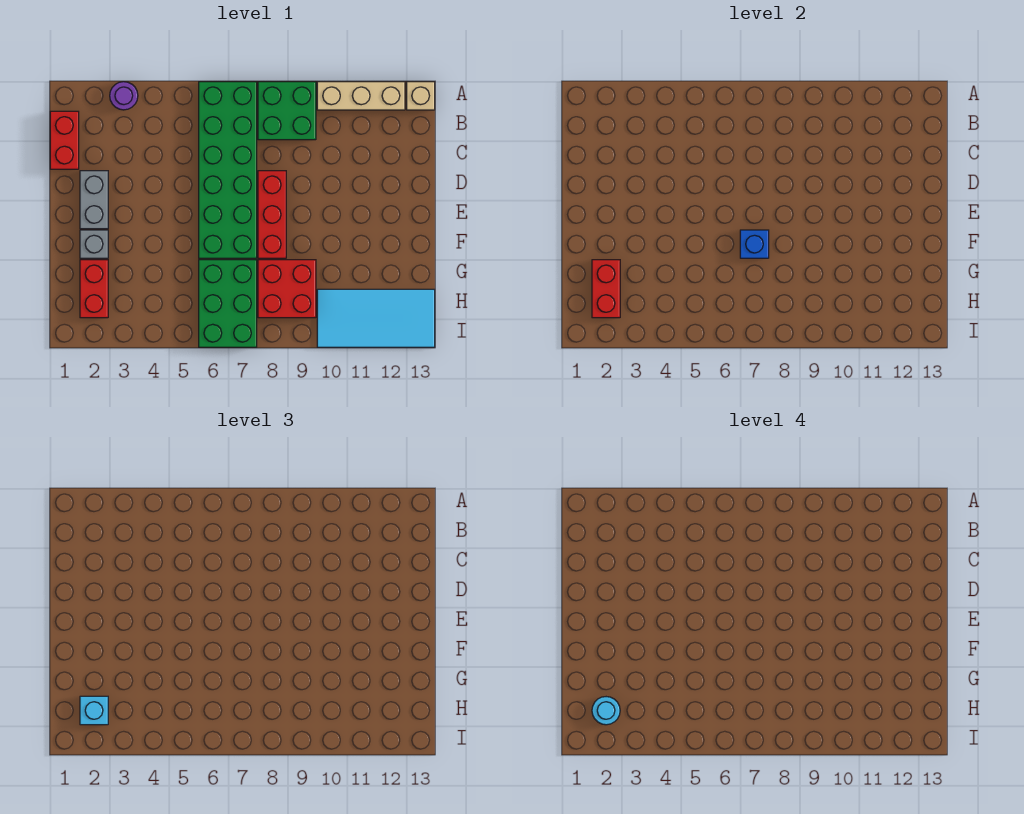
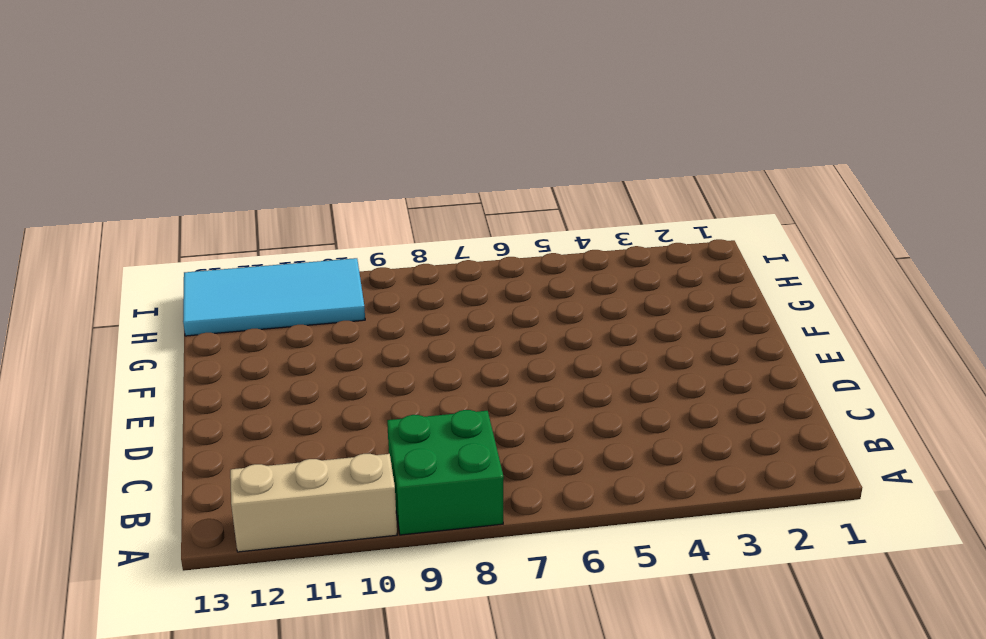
none -> purple round brick A3 level 1
none -> green brick A6:F7 level 1
none -> tan brick A13 level 1

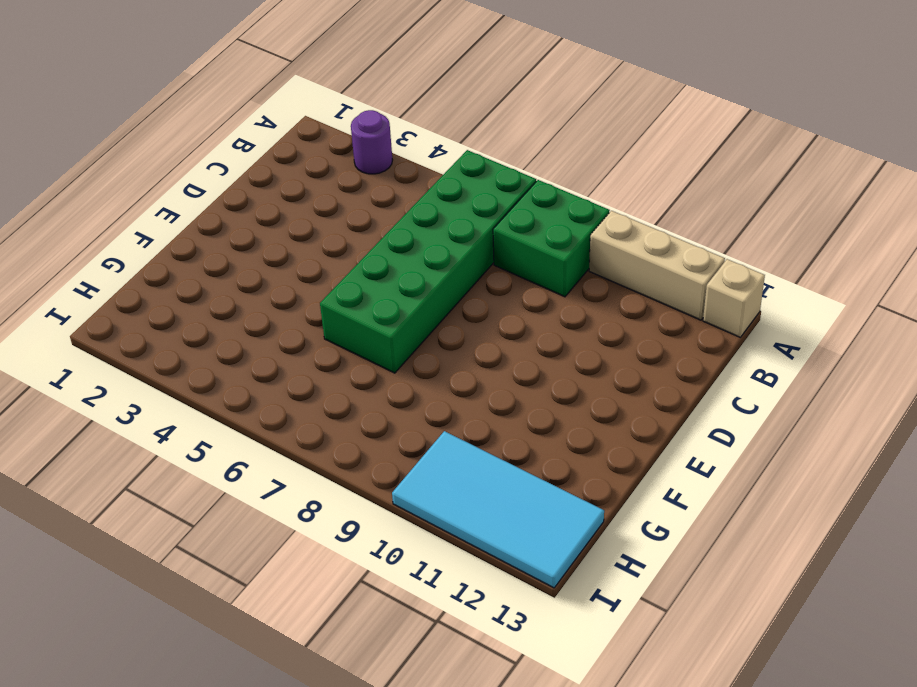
none -> red brick B1:C1 level 1
none -> grey brick D2:E2 level 1
none -> red brick D8:F8 level 1

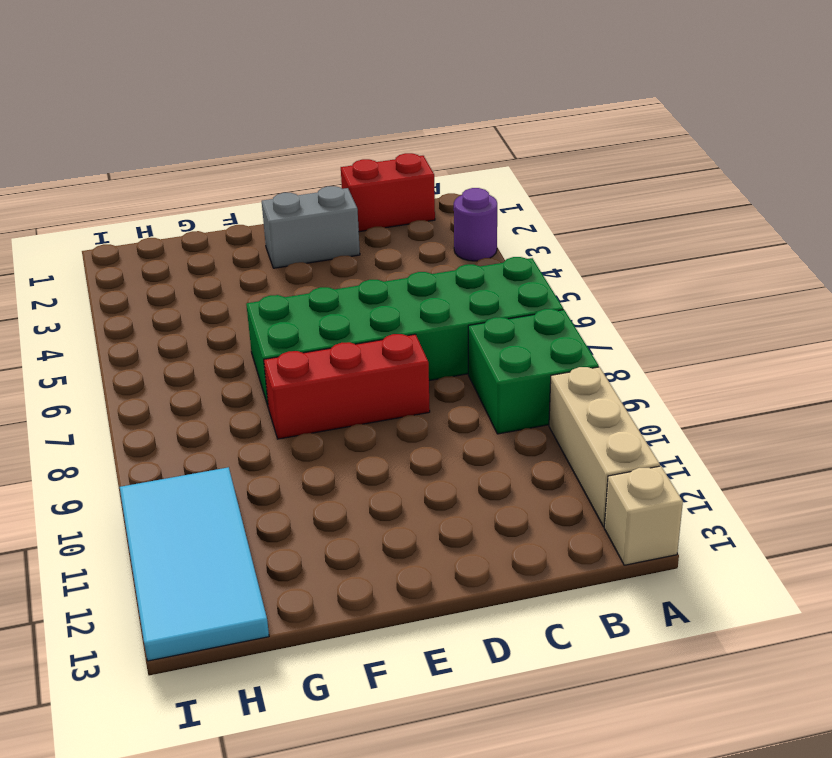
none -> grey brick F2 level 1
none -> red brick G2:H2 level 1
none -> green brick G6:I7 level 1

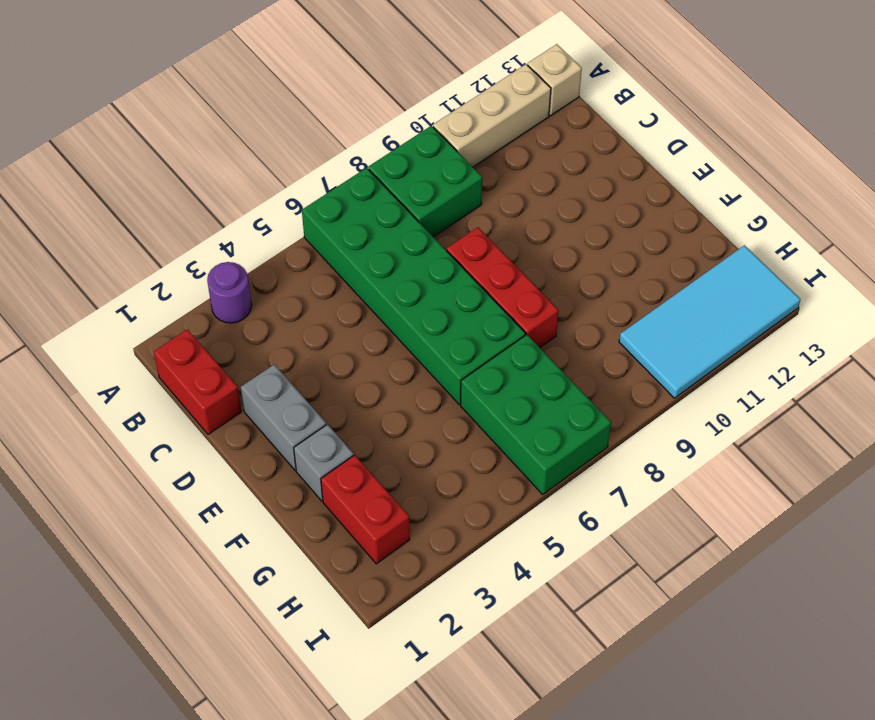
none -> red brick G8:H9 level 1
none -> blue brick F7 level 2
none -> red brick G2:H2 level 2

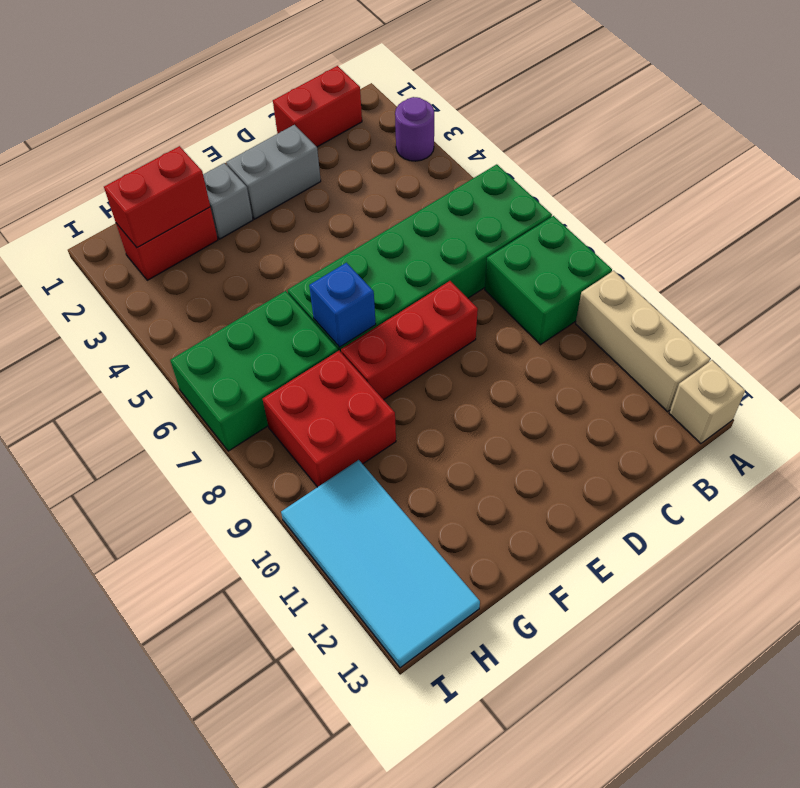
none -> cyan brick H2 level 3
none -> cyan round brick H2 level 4

